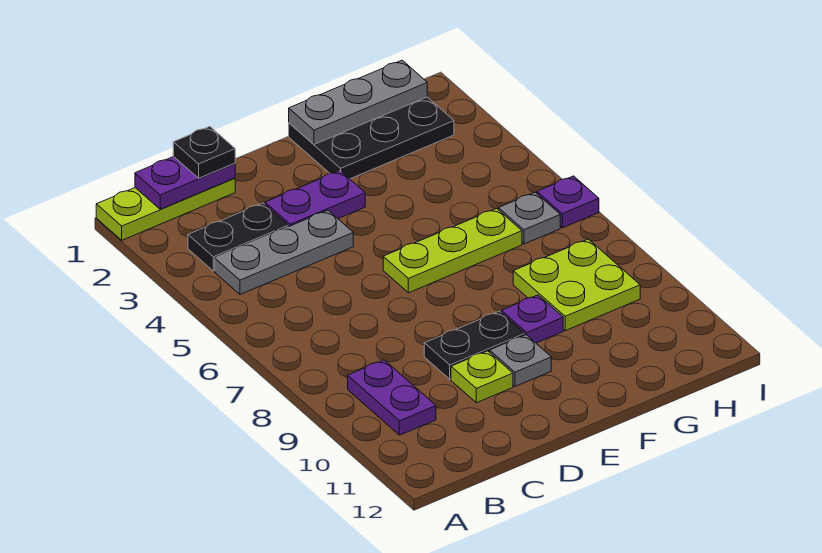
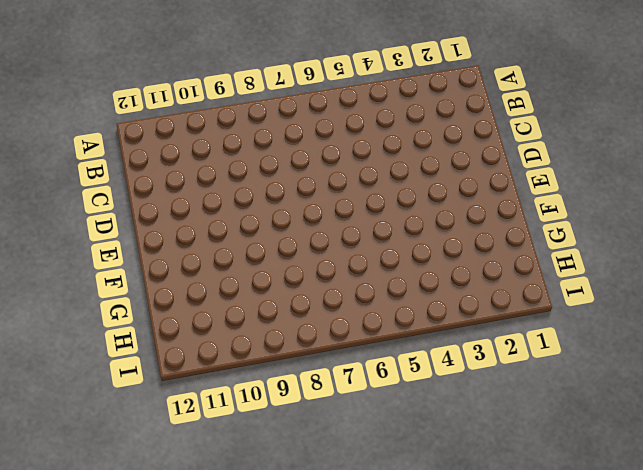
none -> lime plate A1:C1 level 1
none -> black plate B3:C3 level 1
none -> grey plate B4:D4 level 1

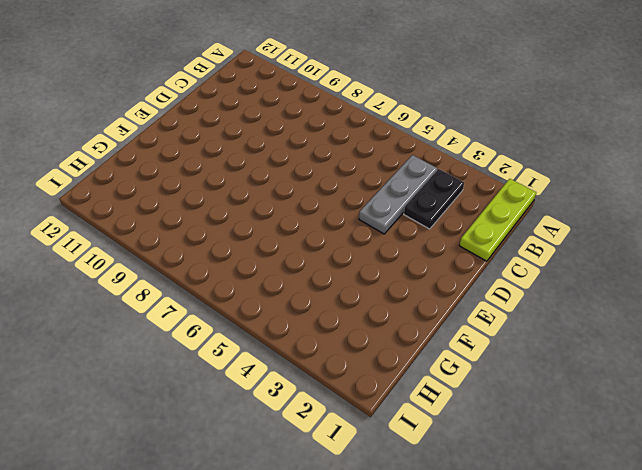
none -> purple plate B9:B10 level 1
none -> purple plate D3:E3 level 1
none -> black plate D9:E9 level 1

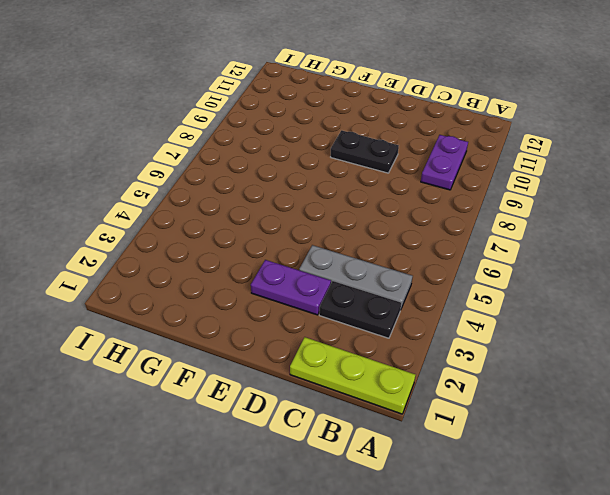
none -> lime plate D10 level 1
none -> lime plate E6:G6 level 1
none -> grey plate E10 level 1

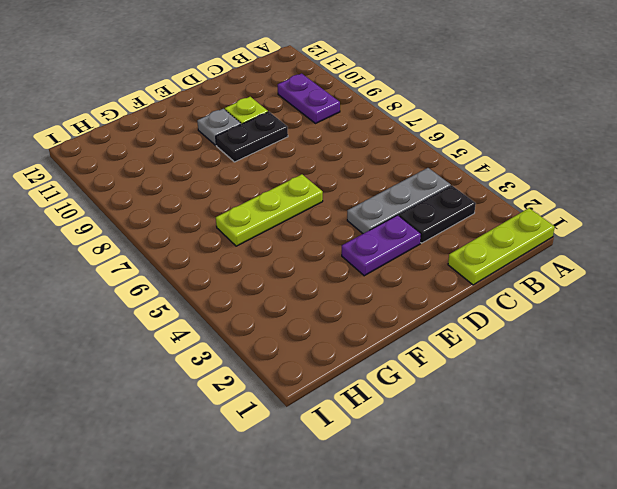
none -> black plate F1:H2 level 1
none -> purple plate F9 level 1
none -> lime plate G8:H9 level 1

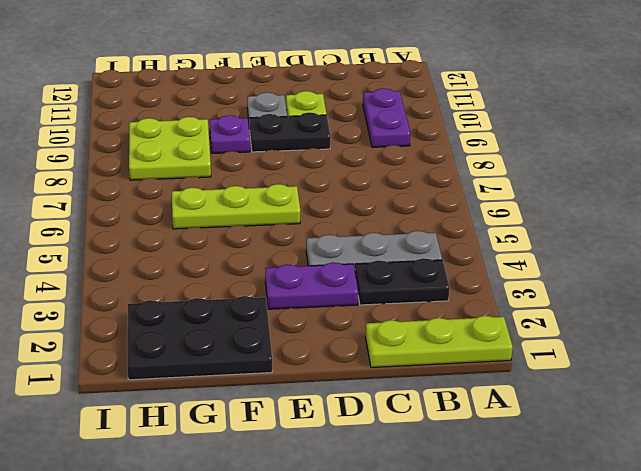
none -> grey plate H6 level 1
none -> purple plate I6 level 1
none -> purple plate B1:C1 level 2

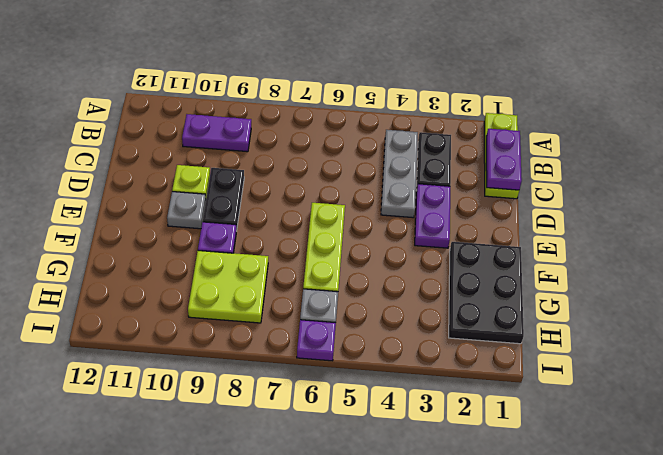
none -> grey plate F1:H1 level 2
none -> black plate C1 level 3

